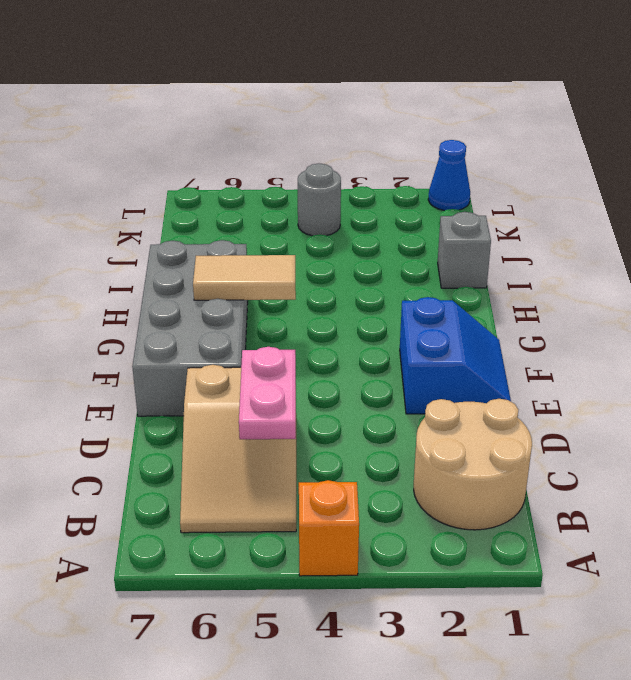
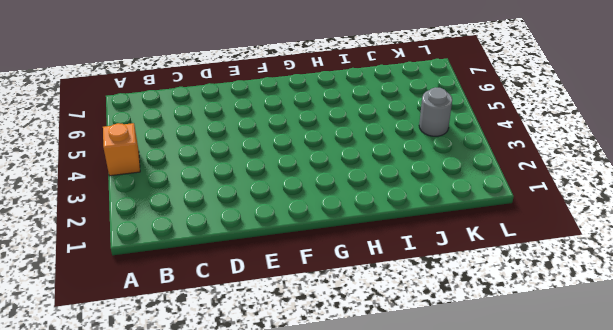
none -> tan round brick B1:C2 level 1
none -> tan slope B5:D6 level 1 top D

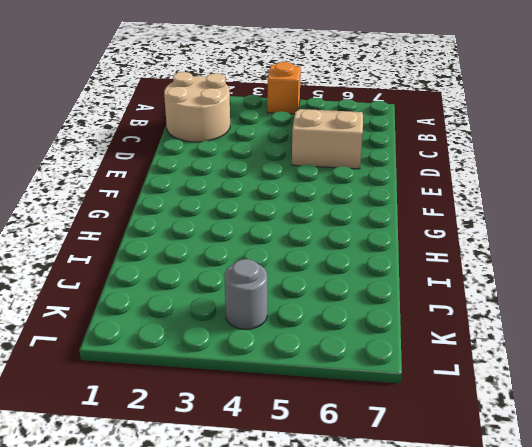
none -> blue slope E1:F2 level 1 top 2
none -> grey brick E6:H7 level 1

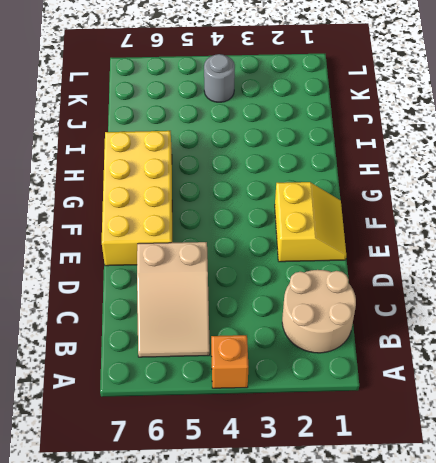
yellow slope E1:F2 level 1 top 2 -> blue slope E1:F2 level 1 top 2
yellow brick E6:H7 level 1 -> grey brick E6:H7 level 1
none -> grey brick I1 level 1
none -> blue cone L1 level 1

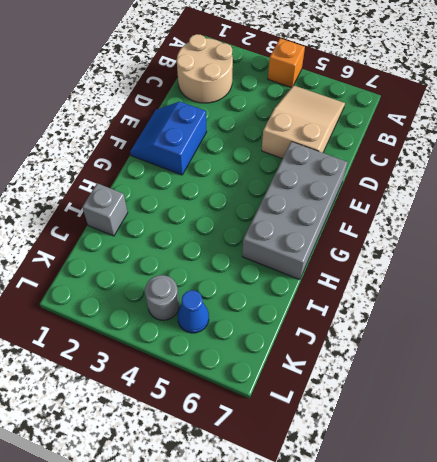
blue cone K5 level 1 -> blue cone L1 level 1
none -> pink plate C5:D5 level 2
none -> tan tile G5:G6 level 2

